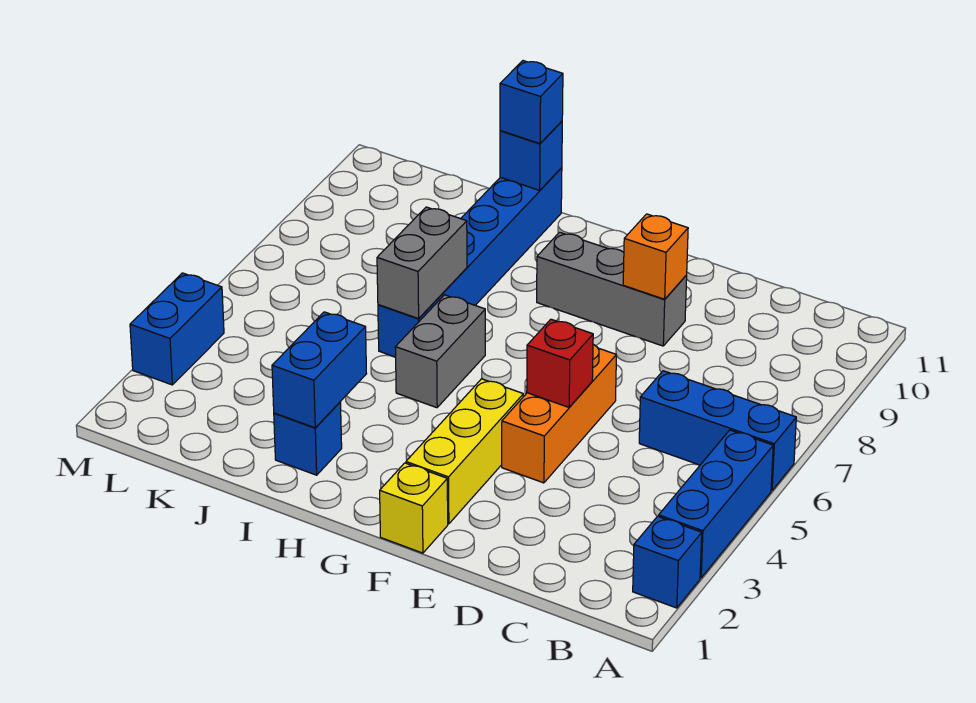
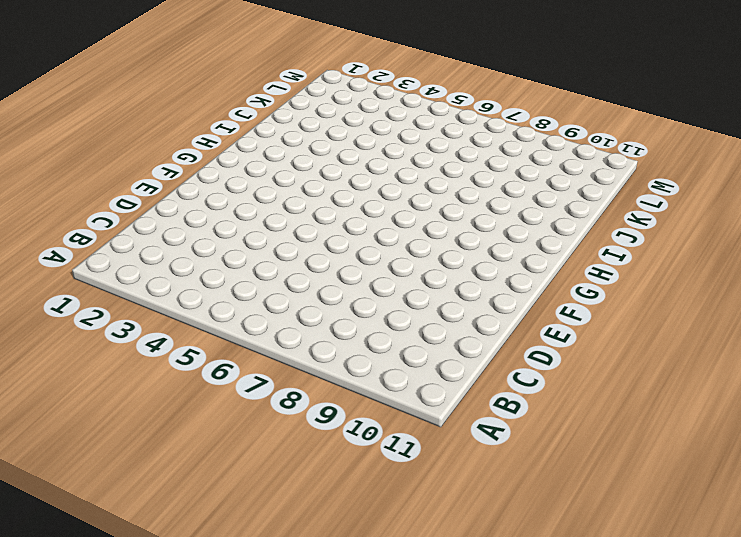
none -> blue brick A2 level 1
none -> blue brick A3:A5 level 1
none -> blue brick A6:C6 level 1

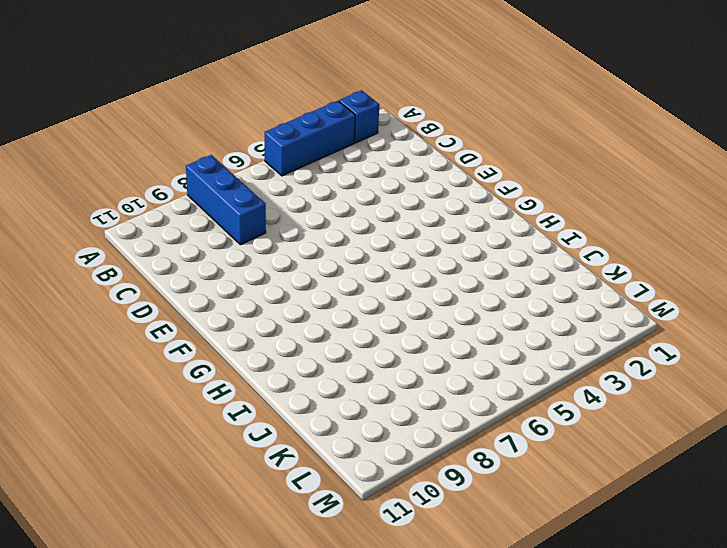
blue brick A8:C8 level 1 -> blue brick A6:C6 level 1
none -> orange brick E4:E6 level 1
none -> grey brick E9:G9 level 1
none -> yellow brick F1 level 1

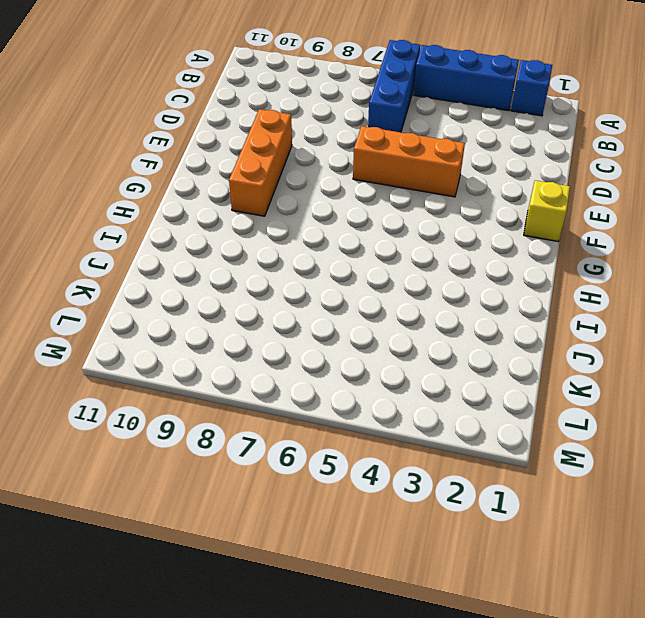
orange brick E9:G9 level 1 -> grey brick E9:G9 level 1
none -> yellow brick F2:F4 level 1
none -> grey brick H5:H6 level 1
none -> blue brick I2 level 1

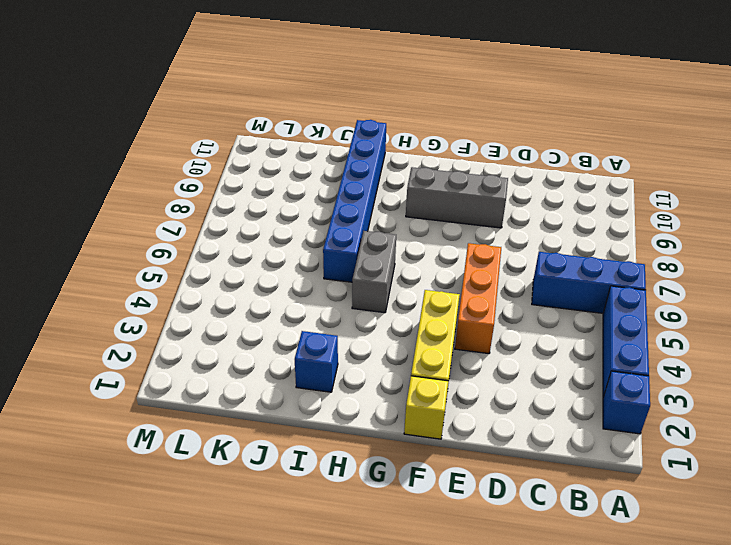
none -> blue brick M3:M4 level 1
none -> red brick E5 level 2
none -> orange brick E9 level 2

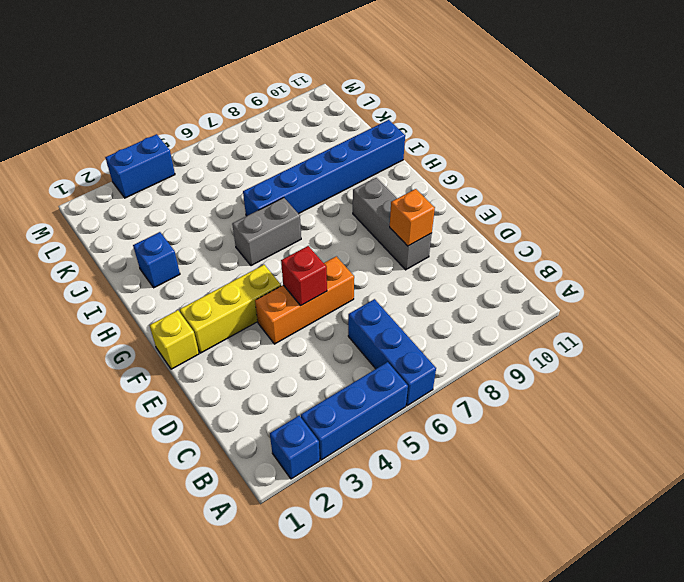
none -> blue brick I2:I3 level 2
none -> grey brick I6:I7 level 2
none -> blue brick I11 level 2

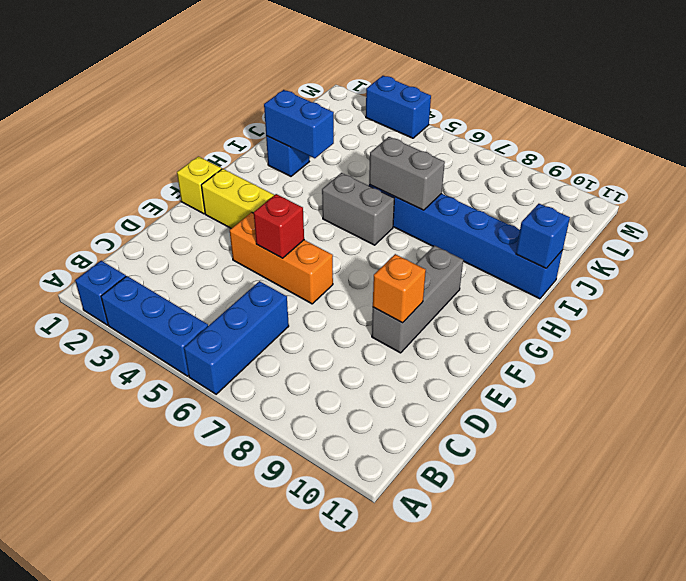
none -> blue brick I11 level 3

